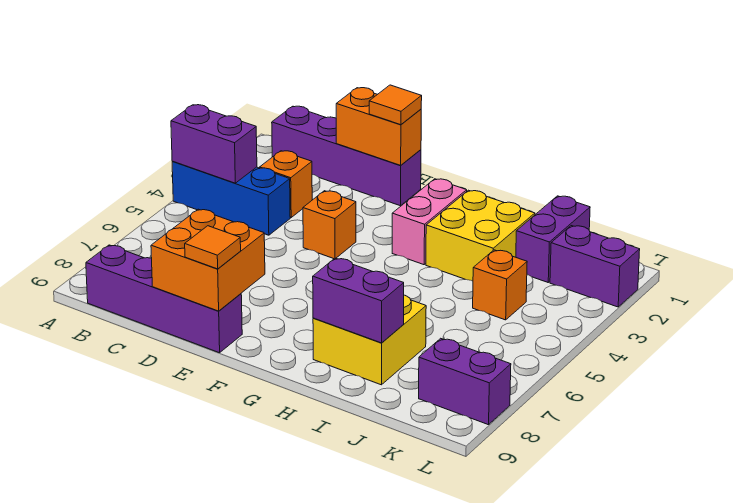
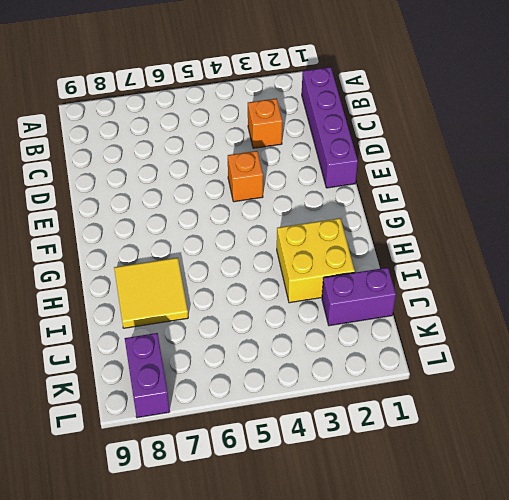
yellow tile H7:I8 level 1 -> yellow brick H7:I8 level 1
none -> blue brick A4:C4 level 1
none -> purple brick B9:E9 level 1
none -> pink brick G2:G3 level 1

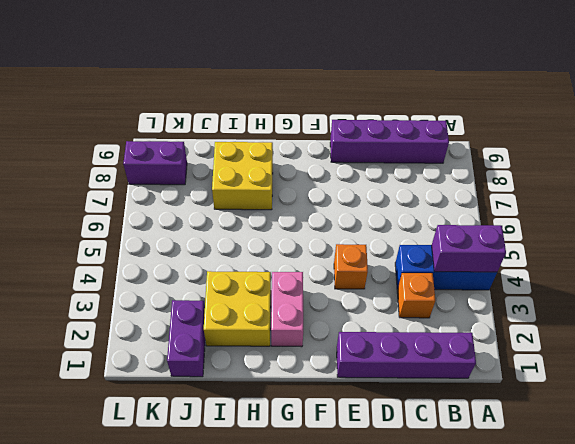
none -> orange brick J4 level 1
none -> purple brick K2:L2 level 1
none -> orange brick D1:E1 level 2

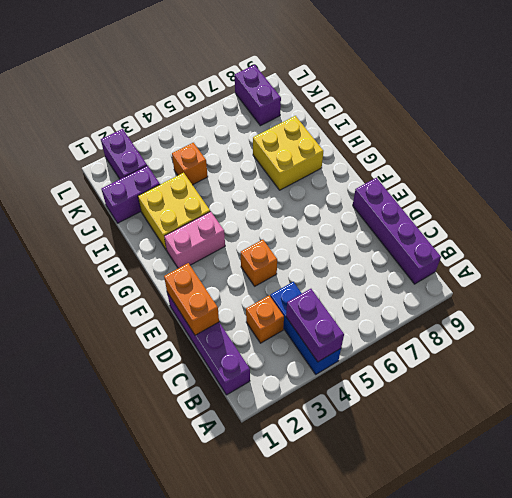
none -> orange brick D8:E9 level 2
none -> purple brick H8:I8 level 2
none -> orange tile E1 level 3

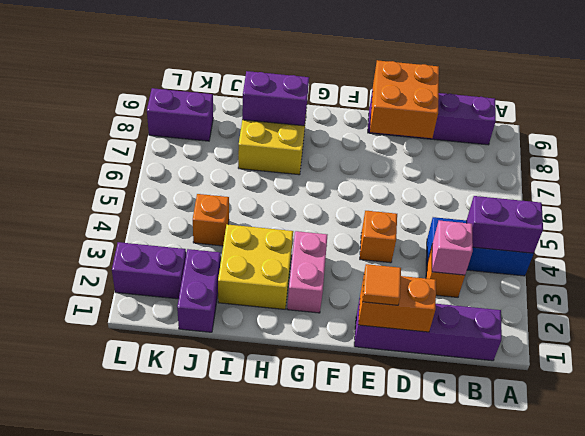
pink brick C3 level 2 -> none
none -> orange tile E9 level 3

